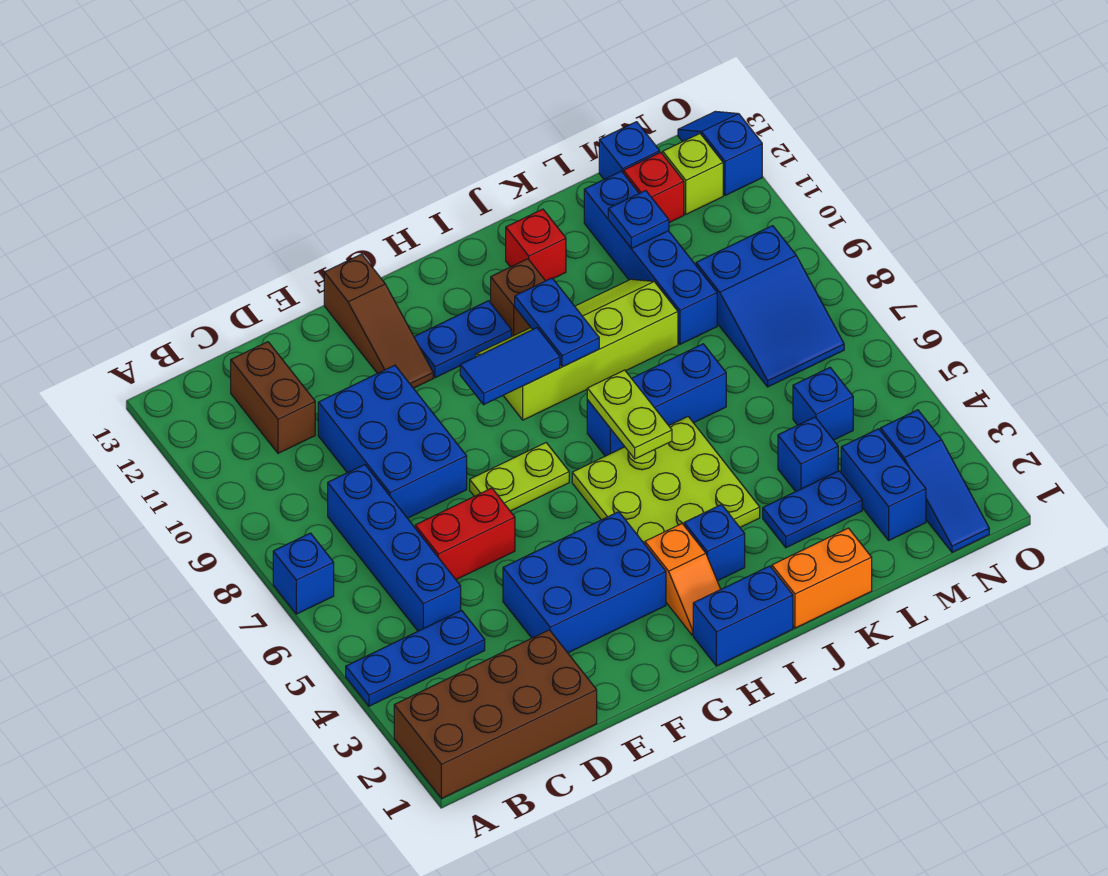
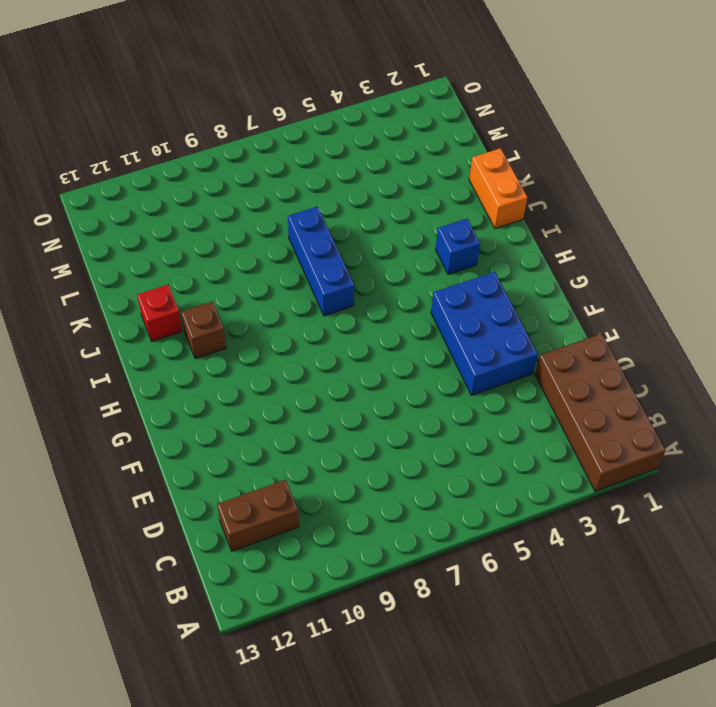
none -> blue plate A4:C4 level 1
none -> blue brick A7 level 1
none -> blue brick C5:C8 level 1
none -> red brick D6:E6 level 1

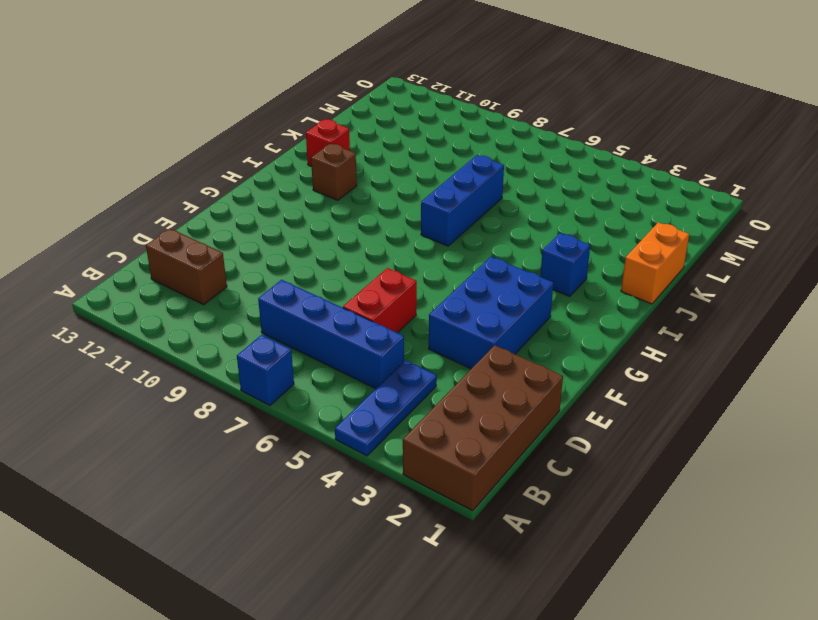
none -> blue brick D8:E10 level 1
none -> lime plate F7:G7 level 1
none -> brown slope F11:F13 level 1 top 13
none -> blue plate G11:H11 level 1

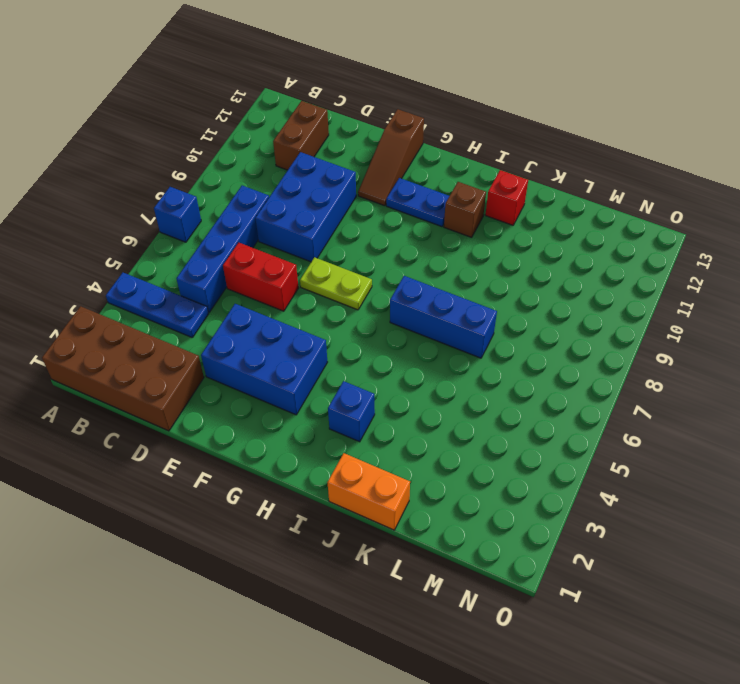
none -> blue brick H1:I1 level 1
none -> orange slope H2:H3 level 1 top 3
none -> lime plate H4:J6 level 1
none -> lime slope H9:K10 level 1 top 9

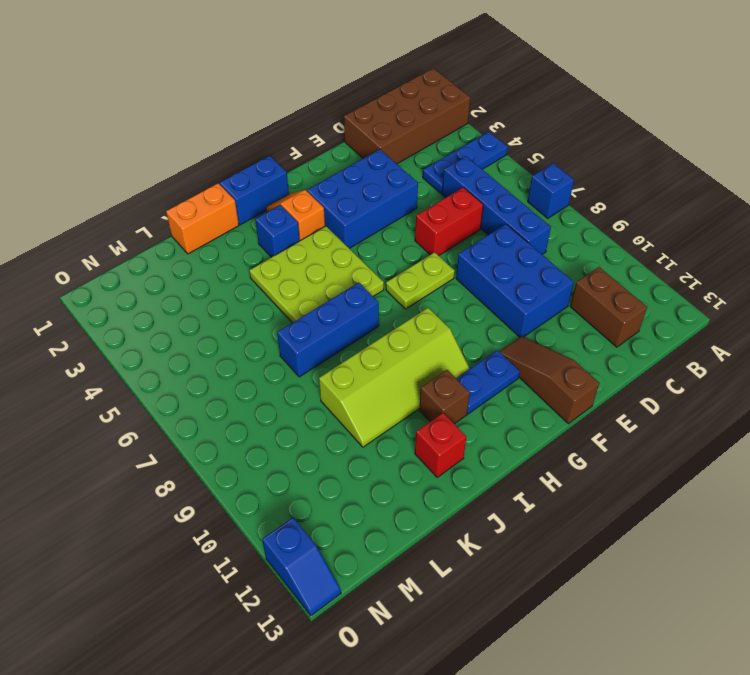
none -> blue plate K3:L3 level 1
none -> blue brick L4 level 1
none -> blue brick L9:L12 level 1
none -> blue brick M2:M3 level 1

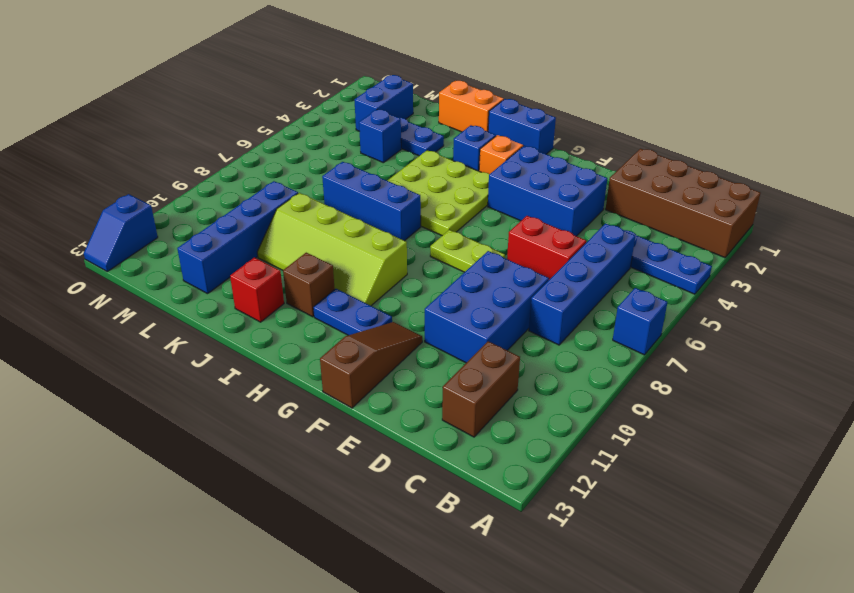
none -> blue brick M5 level 1
none -> blue slope M7:N9 level 1 top 9
none -> red brick M12 level 1
none -> blue brick M13 level 1

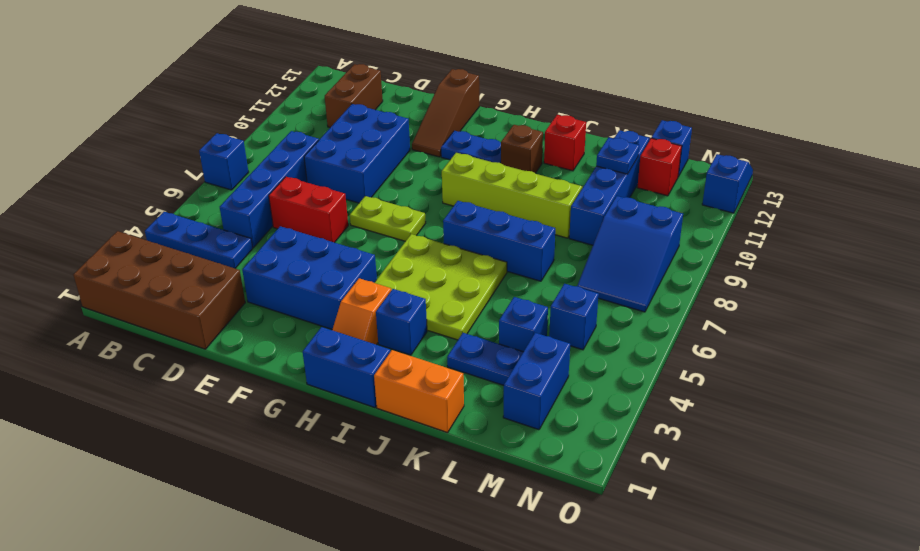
none -> blue slope N1:N3 level 1 top 3
none -> lime brick N12 level 1
none -> blue tile G9:H9 level 2
none -> lime plate I6:I7 level 2

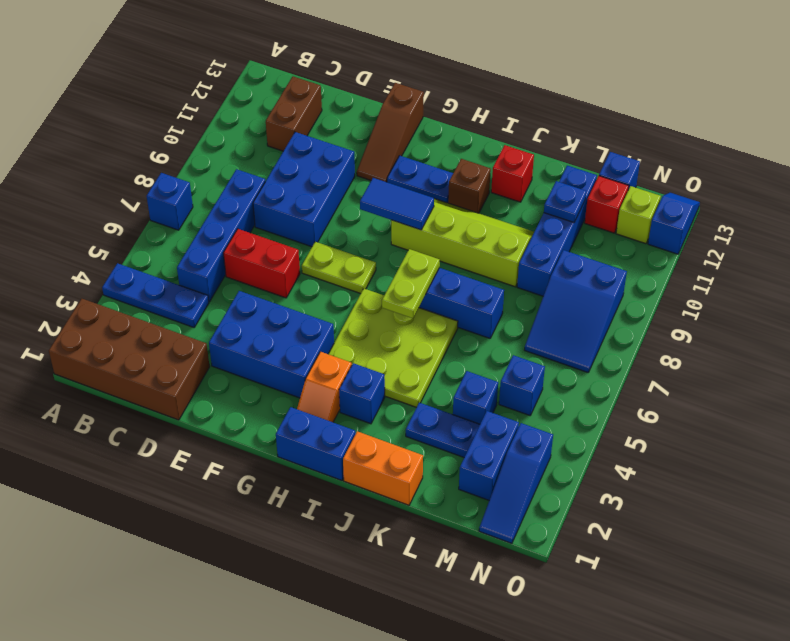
none -> blue plate I9:I10 level 2

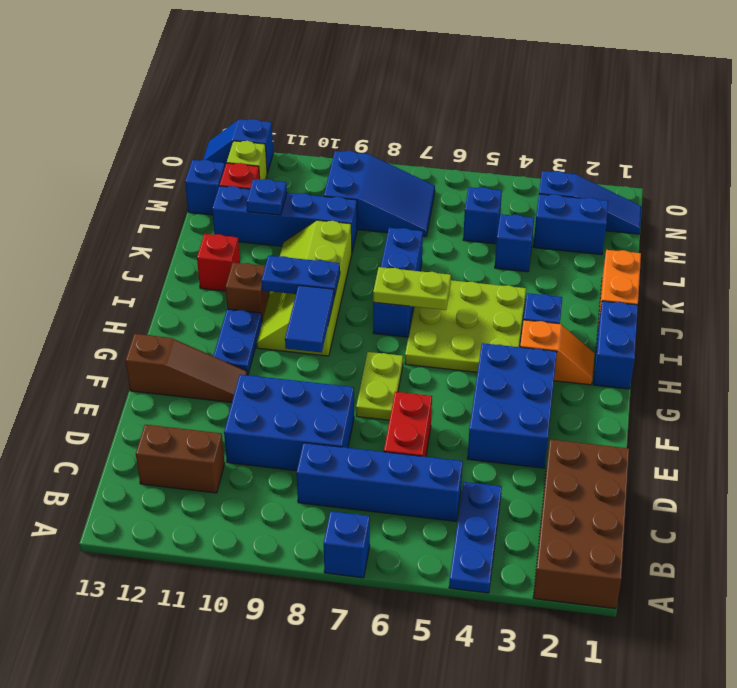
none -> blue plate K3:L3 level 1

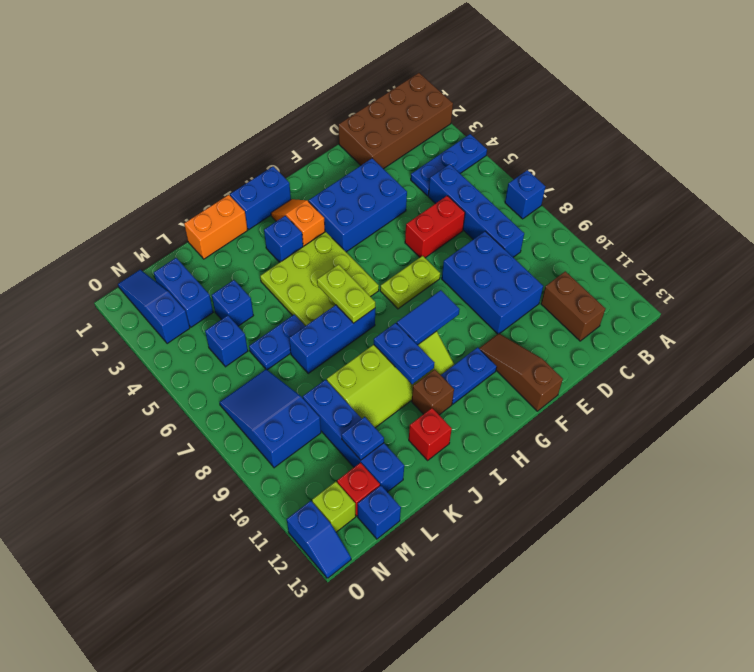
blue plate K6:L6 level 1 -> blue plate K3:L3 level 1

